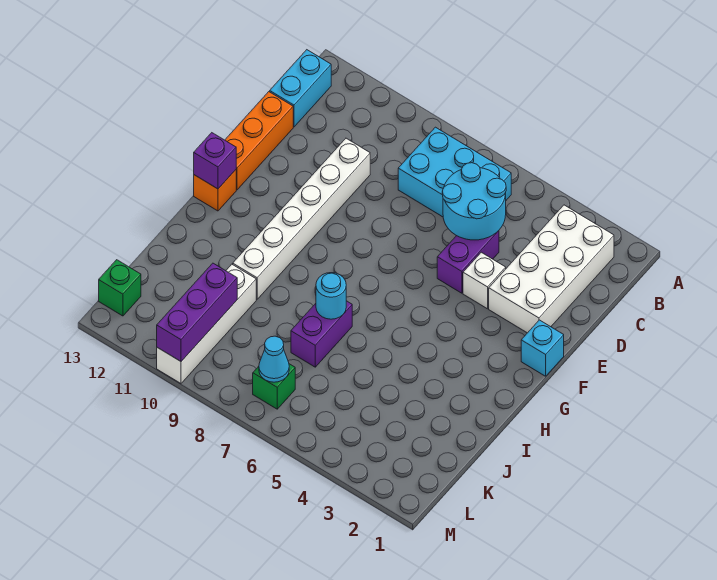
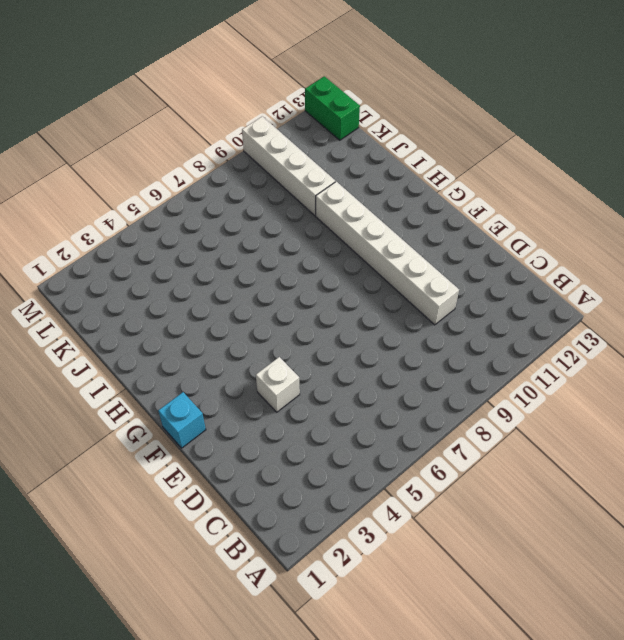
green brick L13:M13 level 1 -> green brick L13 level 1
none -> white brick B2:E3 level 1
none -> cyan brick B6:C8 level 1
none -> cyan brick B13:C13 level 1

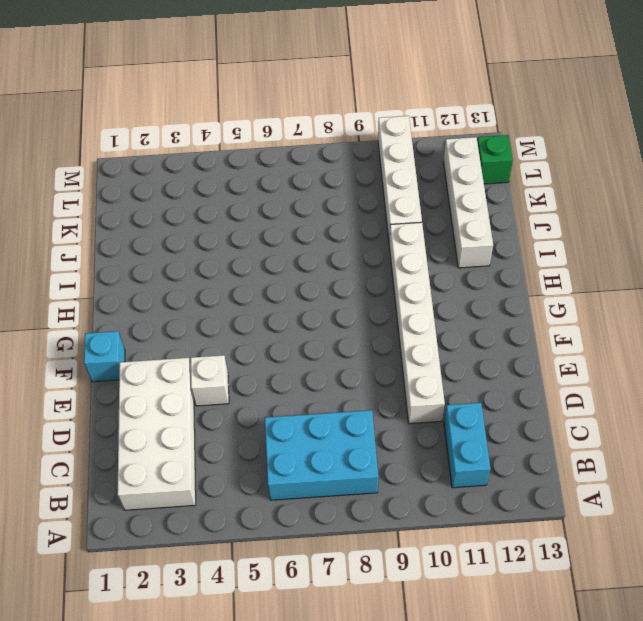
cyan brick B11:C11 level 1 -> cyan brick B13:C13 level 1
white brick I12:L12 level 1 -> none
none -> purple brick D5:E5 level 1
none -> orange brick D13:F13 level 1
none -> orange brick G13 level 1

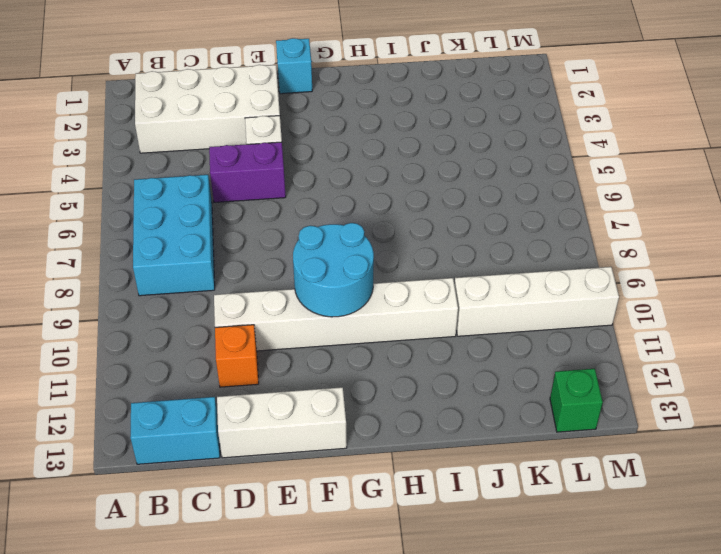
orange brick D11 level 1 -> orange brick G13 level 1
white brick D13:F13 level 1 -> orange brick D13:F13 level 1
cyan round brick F9:G10 level 2 -> cyan round brick C5:D6 level 2
none -> purple brick I7:J7 level 1
none -> green brick L7 level 1
none -> purple brick G13 level 2

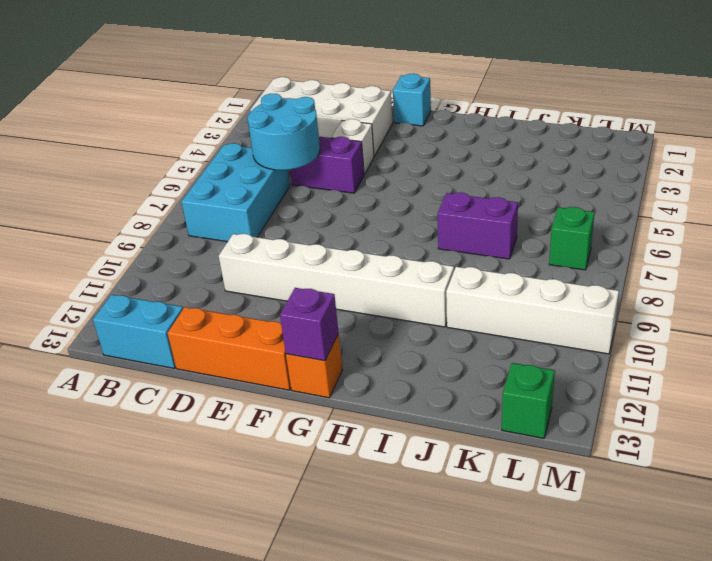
none -> cyan round brick I7 level 2
none -> purple brick K10:M10 level 2
none -> cyan cone L7 level 2

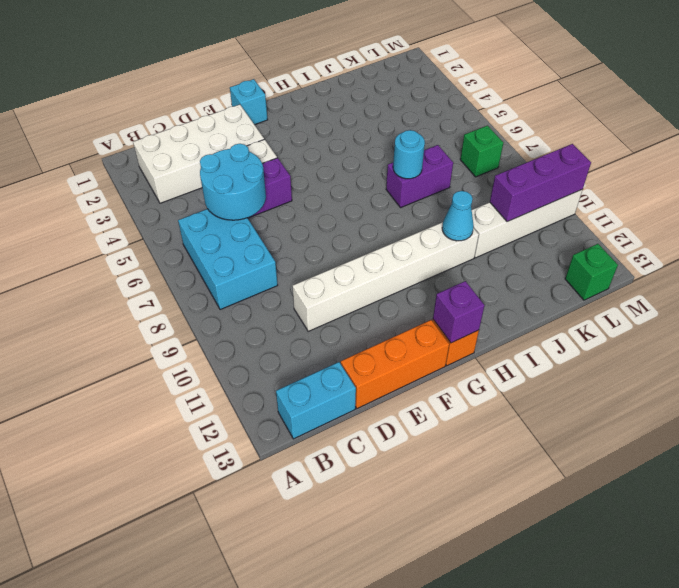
cyan cone I10 level 2 -> cyan cone L7 level 2

